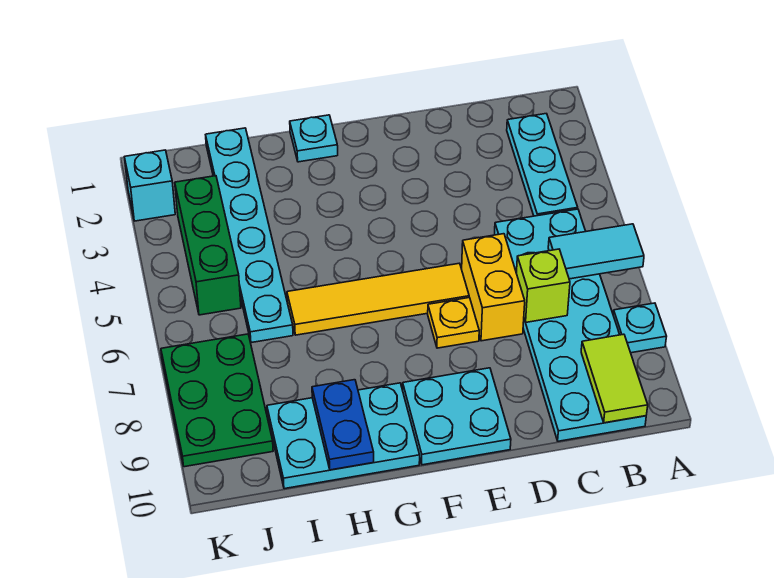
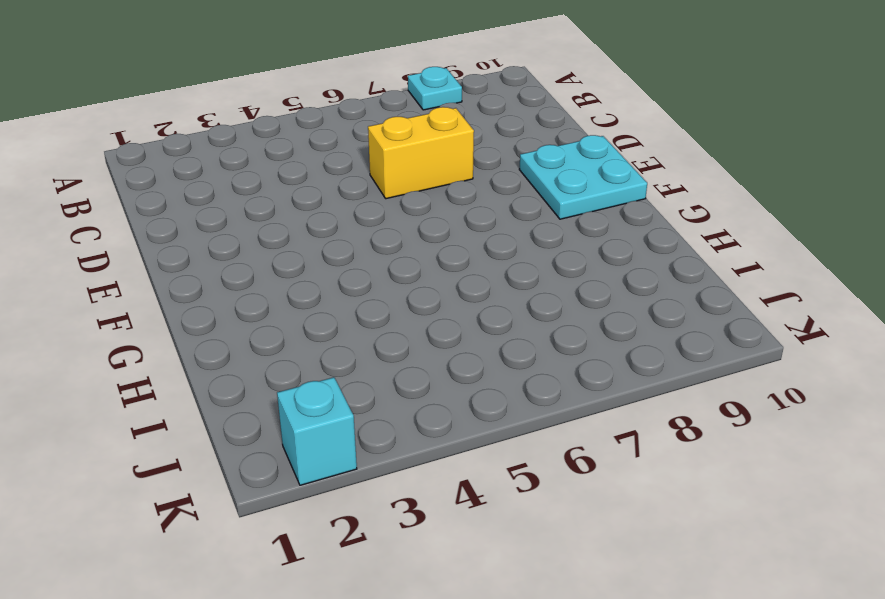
none -> cyan plate B2:B4 level 1
none -> cyan plate B5:C10 level 1
none -> yellow tile E6:H6 level 1

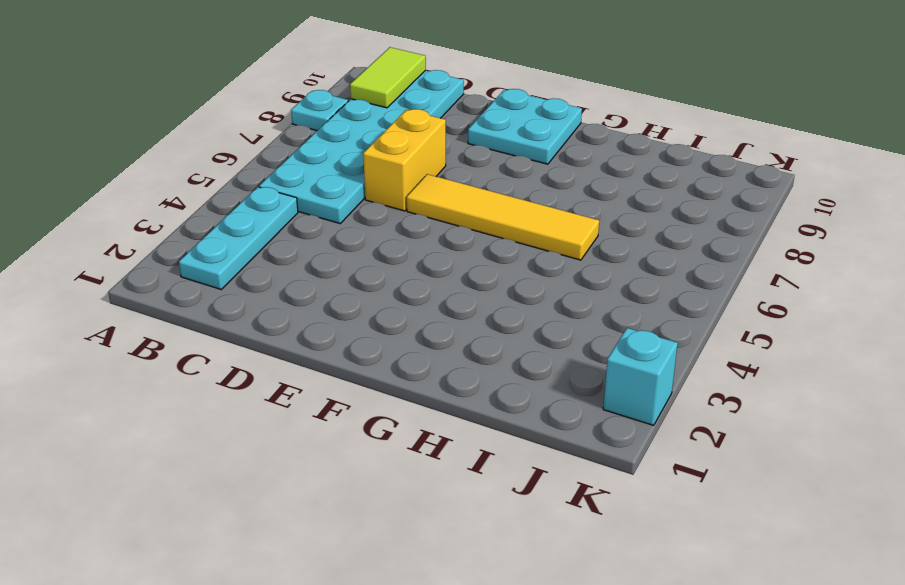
none -> yellow plate E7 level 1
none -> cyan plate G1 level 1
none -> cyan plate G9:I10 level 1

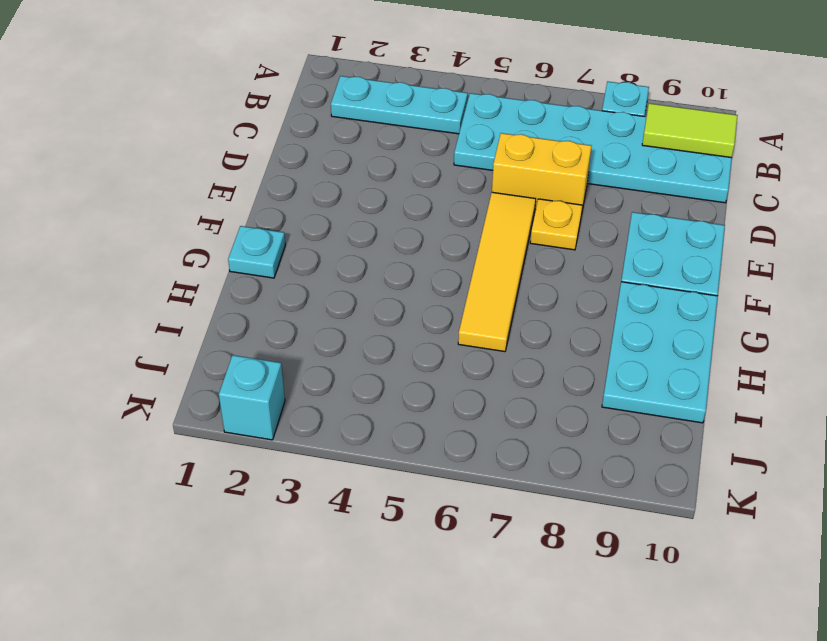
none -> cyan plate I1:I6 level 1
none -> green brick J3:J5 level 1
none -> green plate J7:K9 level 1

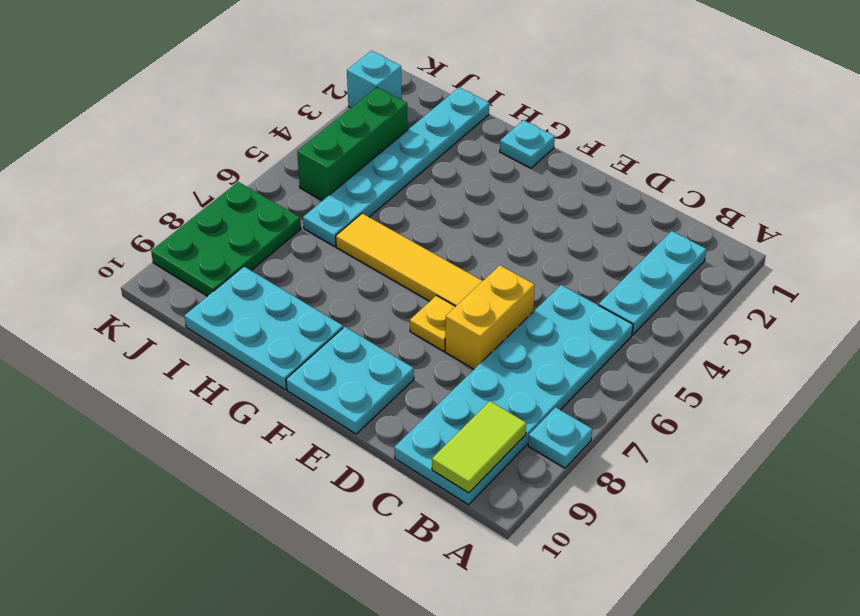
none -> cyan tile A6:B6 level 2
none -> lime brick C7 level 2
none -> blue plate H9:H10 level 2

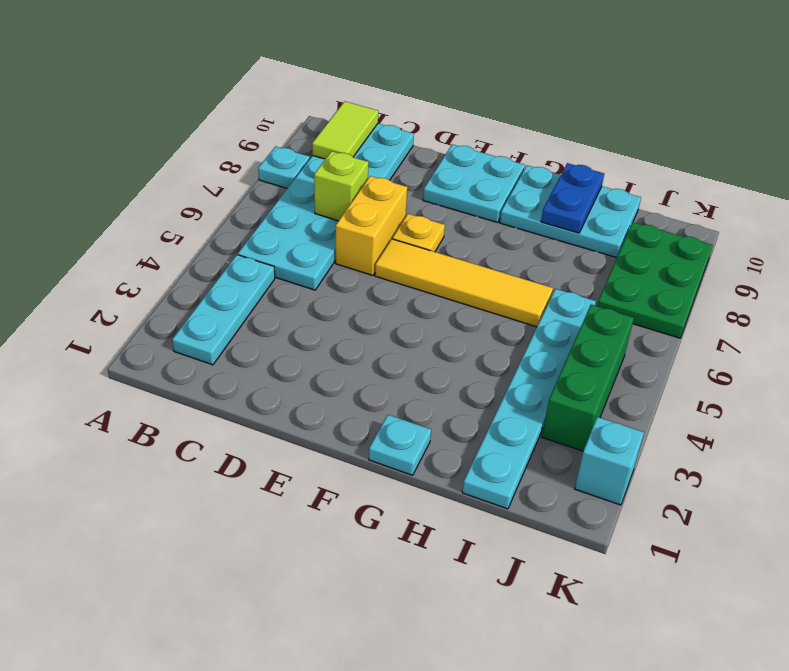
none -> cyan tile A6:B6 level 2

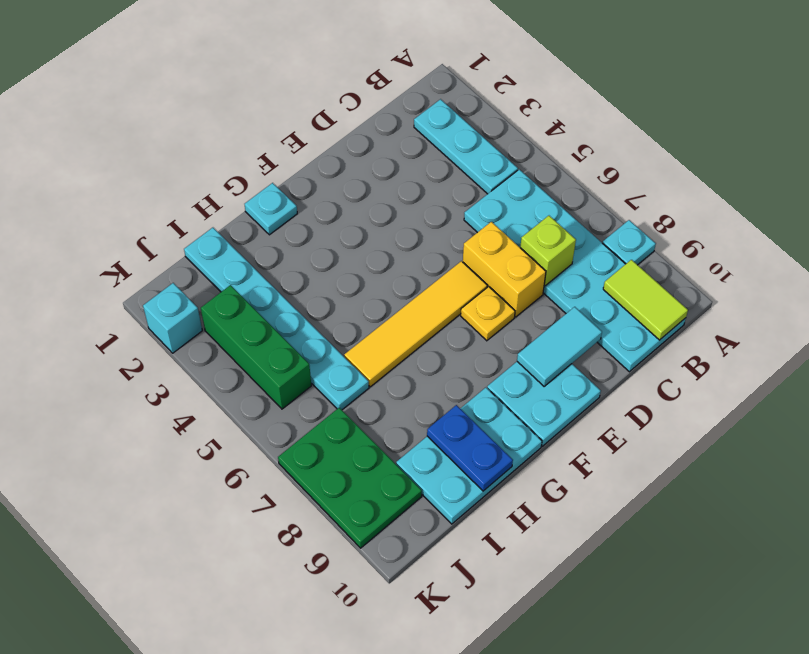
cyan tile D9:E9 level 2 -> cyan tile A6:B6 level 2

